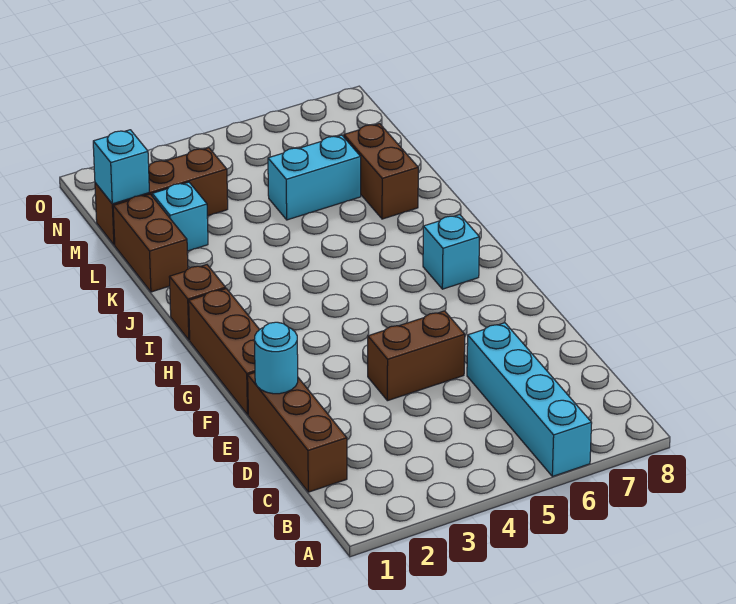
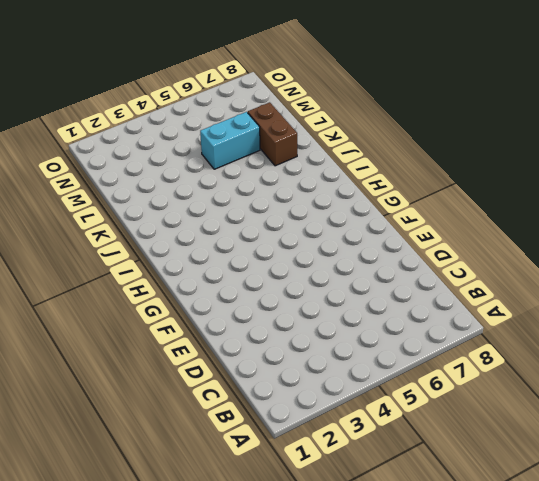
none -> cyan brick A6:D6 level 1
none -> brown brick C1:E1 level 1
none -> brown brick E4:E5 level 1

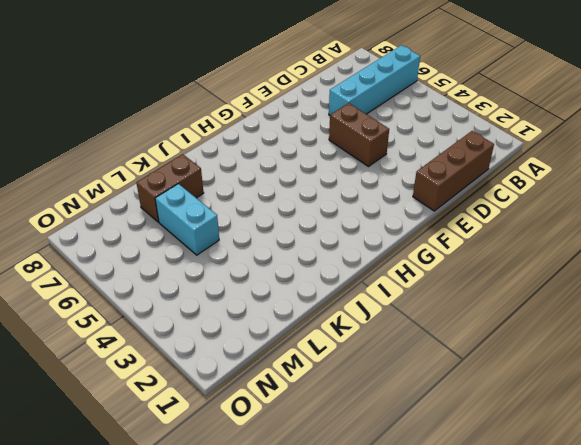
none -> brown brick F1:H1 level 1
none -> cyan brick H7 level 1
none -> brown brick I1 level 1

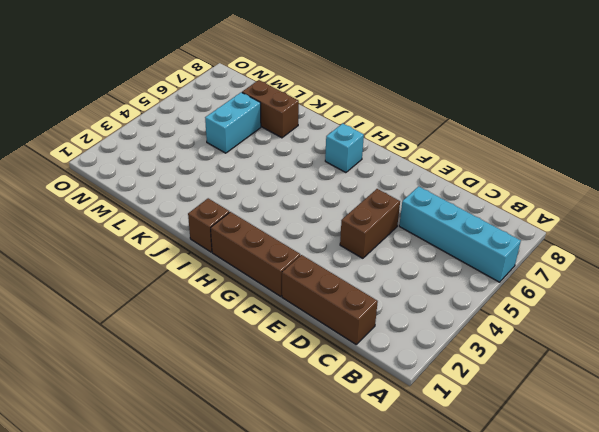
none -> brown brick K1:L1 level 1
none -> cyan brick L2 level 1
none -> brown brick M1:M3 level 1

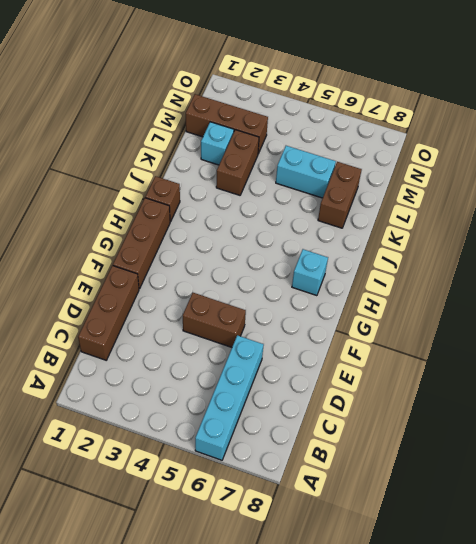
brown brick K3:L3 level 1 -> brown brick K1:L1 level 1
none -> cyan round brick E1 level 2
none -> cyan brick M1 level 2

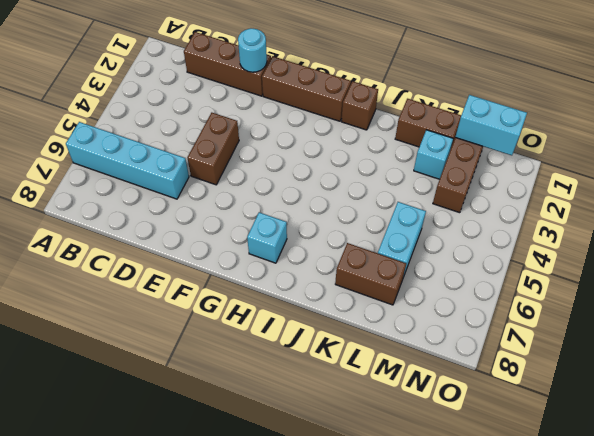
cyan brick M1:N1 level 2 -> cyan brick M1 level 2

